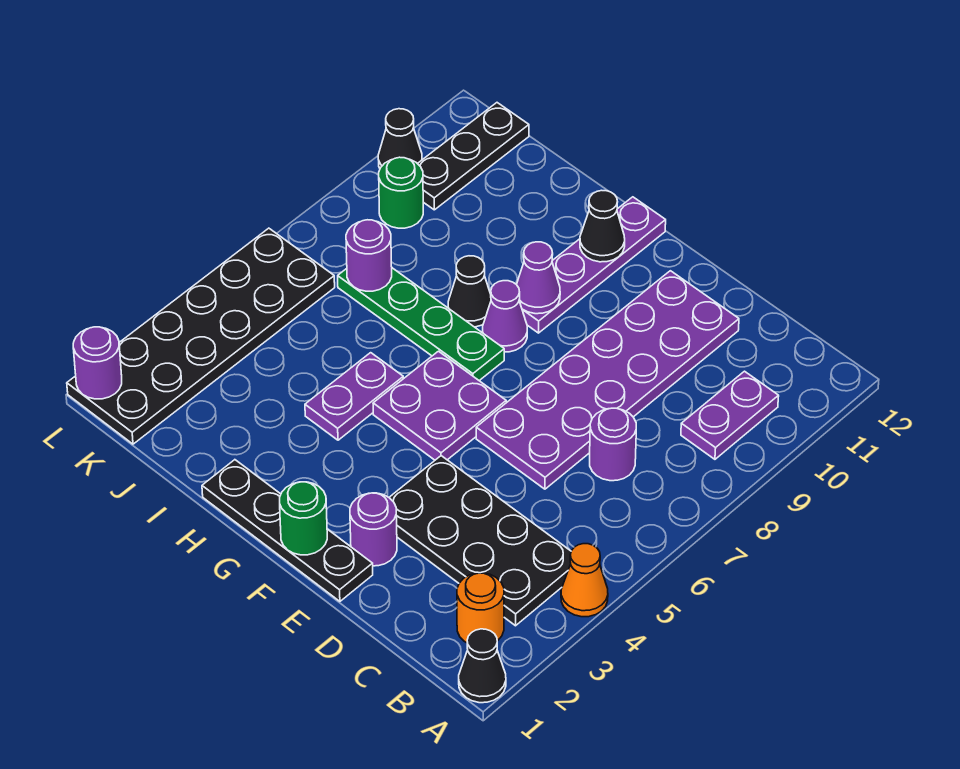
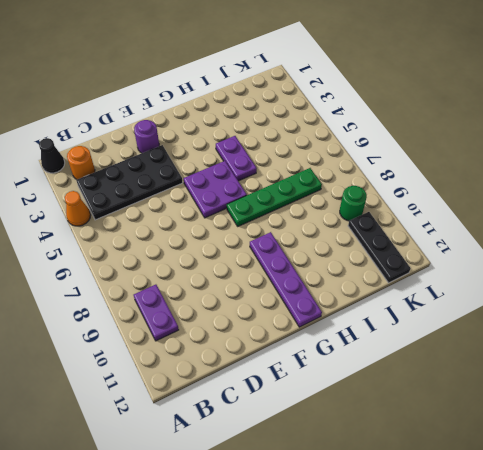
none -> purple round brick C7 level 1
none -> purple plate D6:E11 level 1
none -> black plate E1:H1 level 1

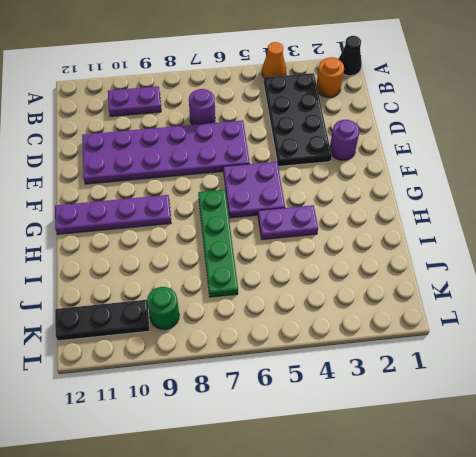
none -> black plate E1:H1 level 1
none -> purple cone G8 level 1
none -> black cone H8 level 1

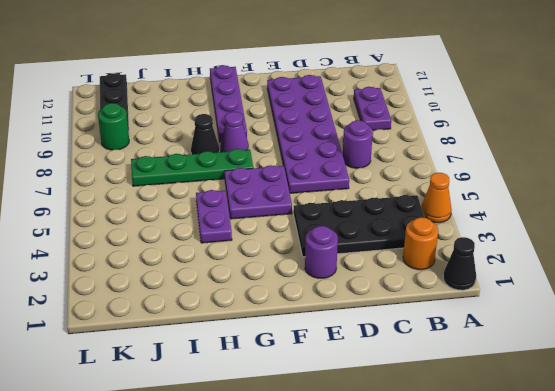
none -> black plate E1:H1 level 1
none -> black plate K1:L6 level 1
none -> black cone L10 level 1

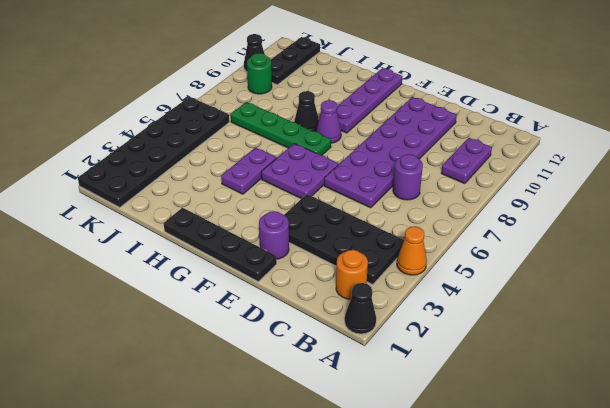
none -> green round brick F1 level 2
none -> purple cone G9 level 2
none -> black cone G11 level 2

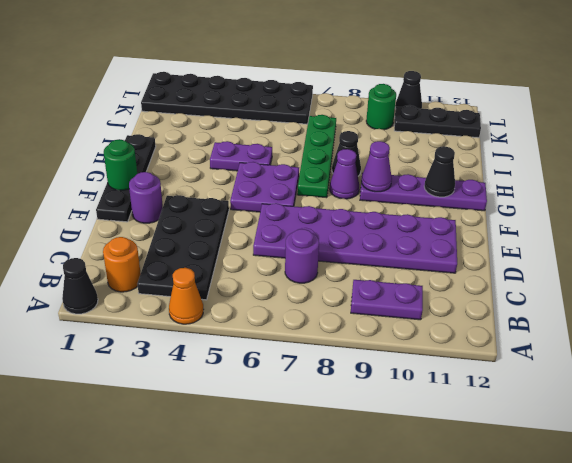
none -> purple round brick J7 level 2
none -> purple round brick L1 level 2

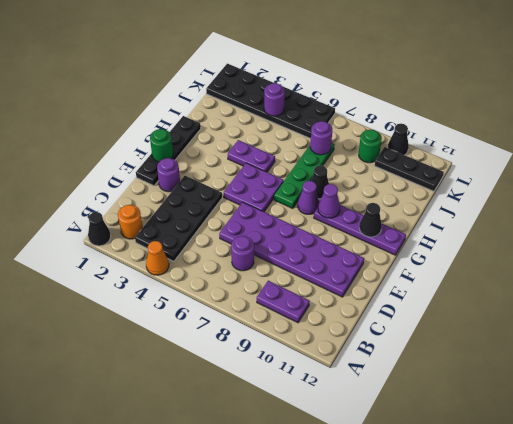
purple round brick K4 level 2 -> purple round brick L1 level 2

